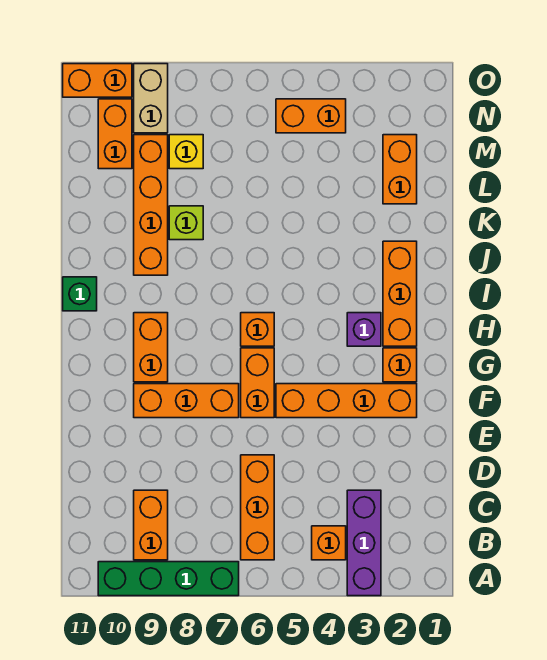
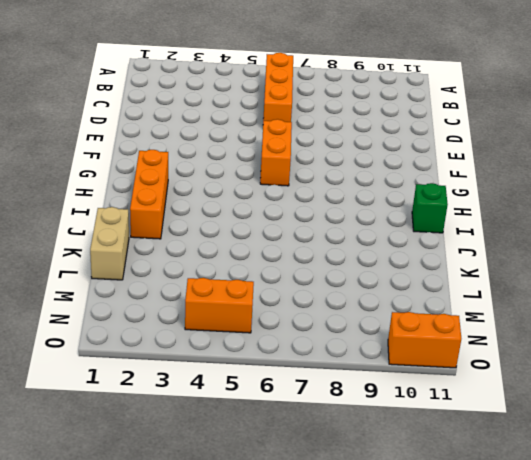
tan brick K1:L1 level 1 -> tan brick N9:O9 level 1
none -> purple brick A3:C3 level 1
none -> green brick A7:A10 level 1
none -> orange brick B4 level 1

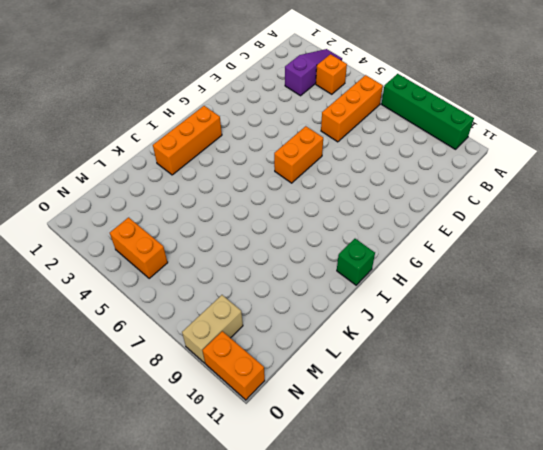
purple slope A3:C3 level 1 top C -> purple brick A3:C3 level 1
none -> orange brick B9:C9 level 1
none -> orange brick F2:F5 level 1
none -> orange brick F7:F9 level 1

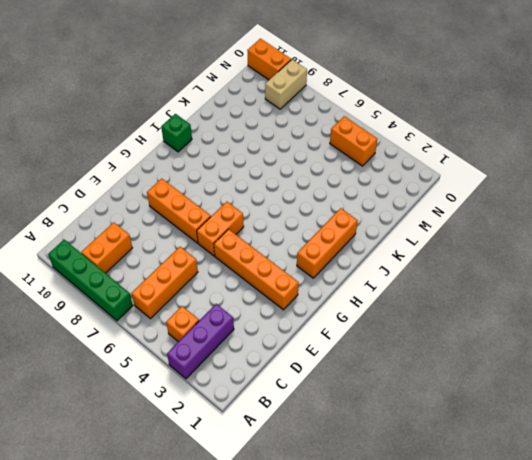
none -> orange brick G2 level 1
none -> orange brick G9:H9 level 1
none -> purple brick H3 level 1

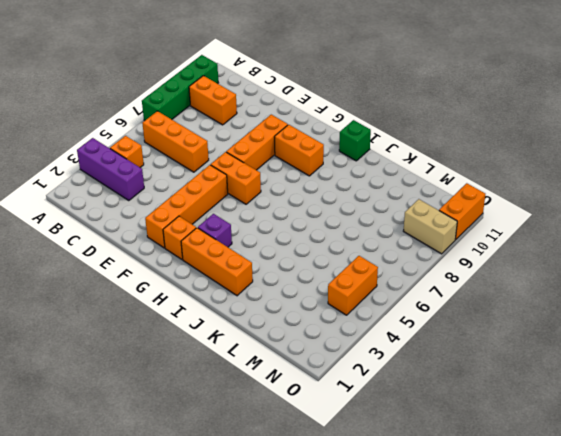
none -> orange brick H6 level 1
none -> orange brick J9:M9 level 1
none -> lime brick K8 level 1

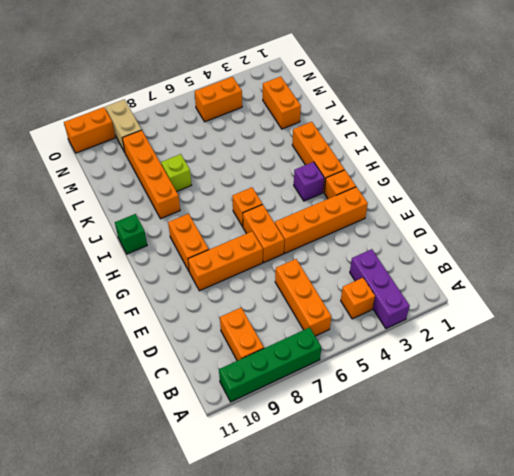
none -> yellow brick M8 level 1
none -> orange brick M10:N10 level 1

